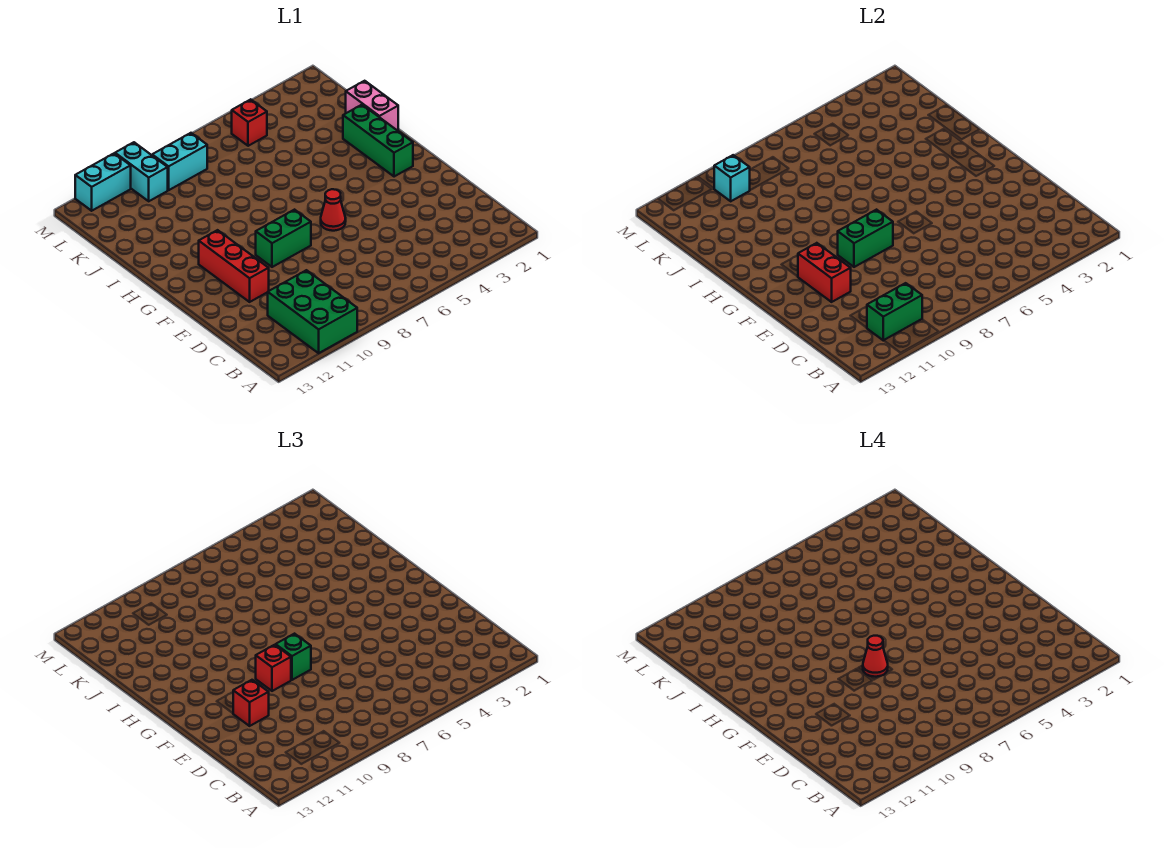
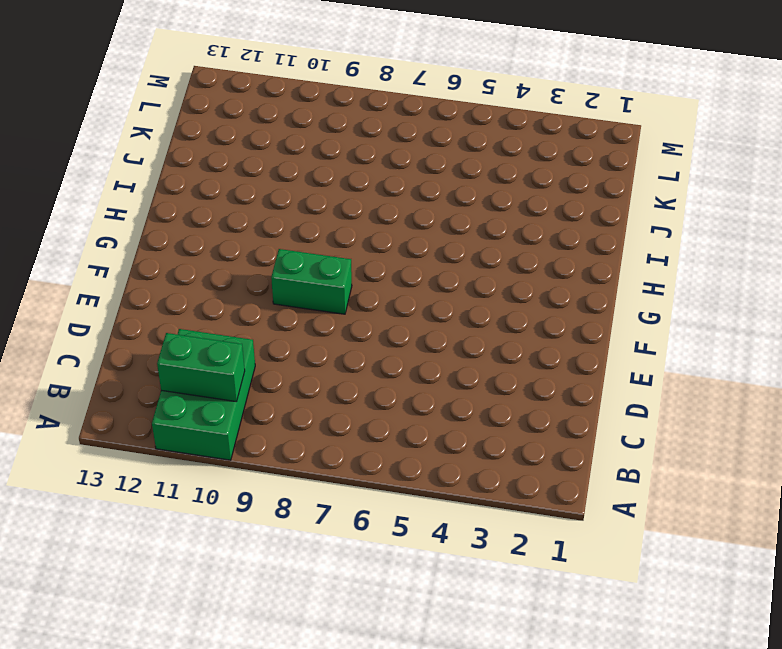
none -> red brick E11:G11 level 1
none -> red cone F6 level 1
none -> green brick G2:I2 level 1

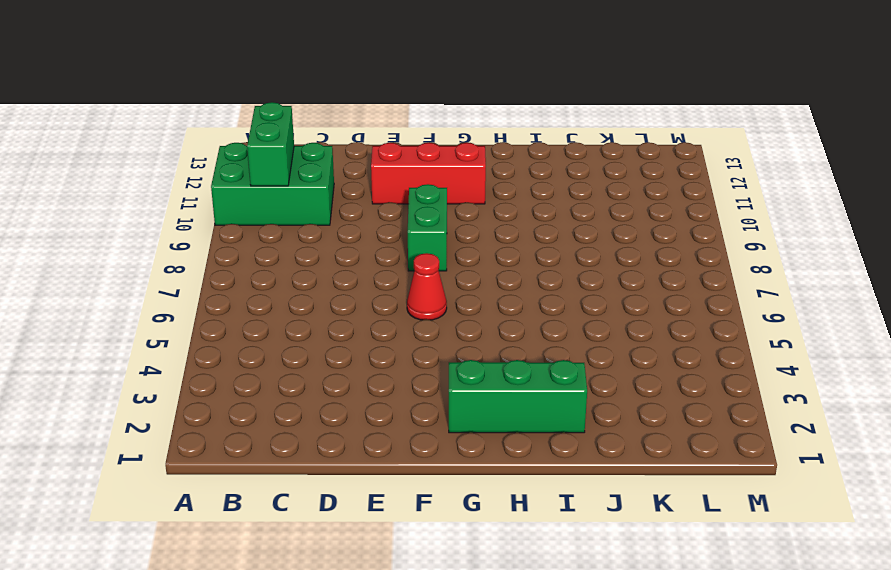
none -> pink brick I1:J1 level 1
none -> red brick L5 level 1
none -> cyan brick L8:L9 level 1

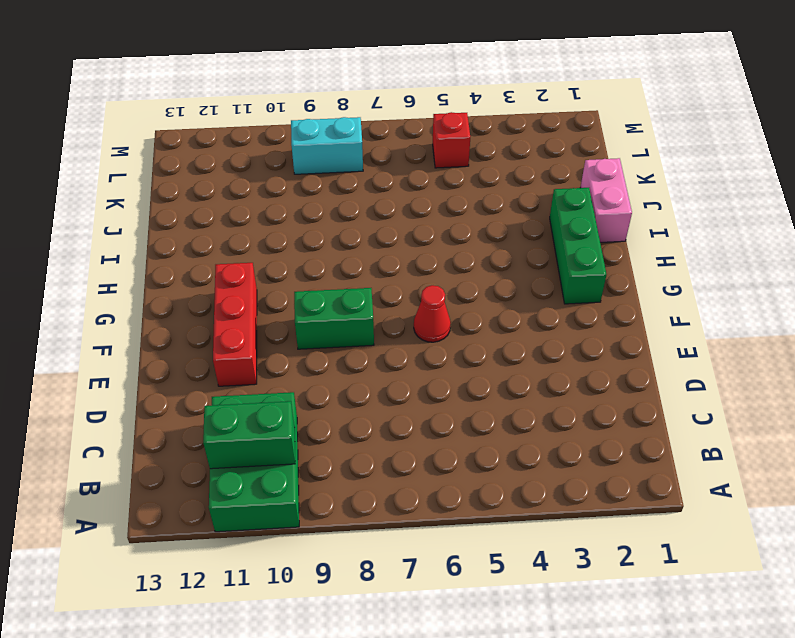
none -> cyan brick L10:M10 level 1
none -> cyan brick M11:M12 level 1
none -> red brick E11:F11 level 2

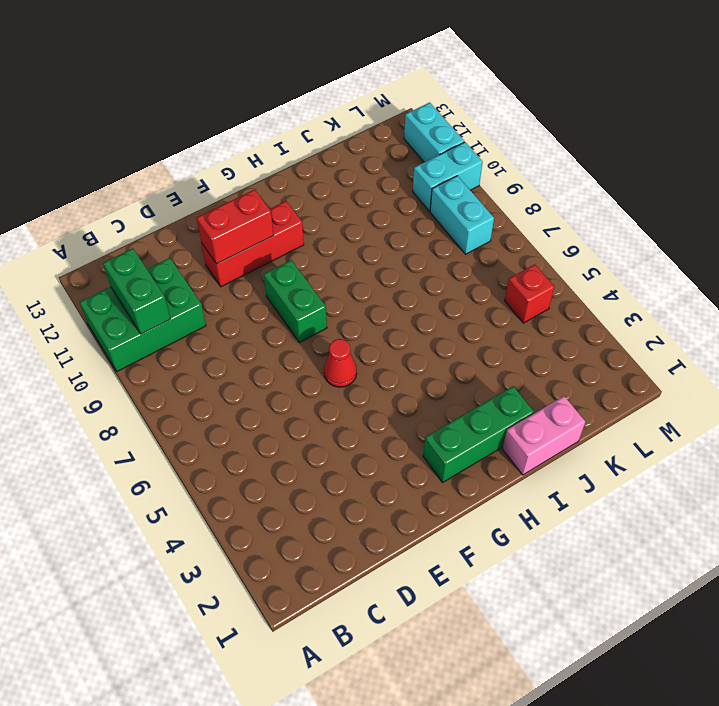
none -> green brick F8:F9 level 2
none -> cyan brick L10 level 2
none -> red brick E11 level 3

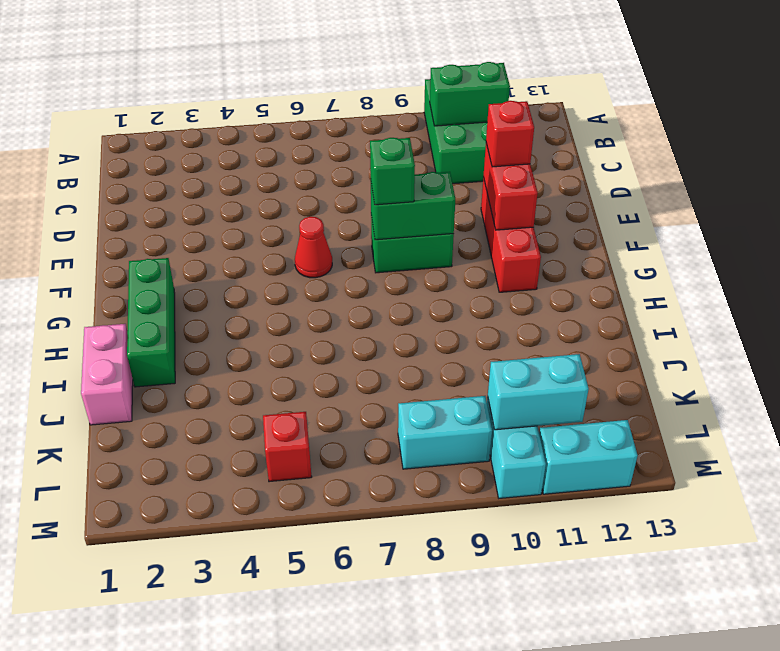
cyan brick L10:L11 level 2 -> cyan brick L10 level 2
none -> red brick F9 level 3
none -> red cone F8 level 4

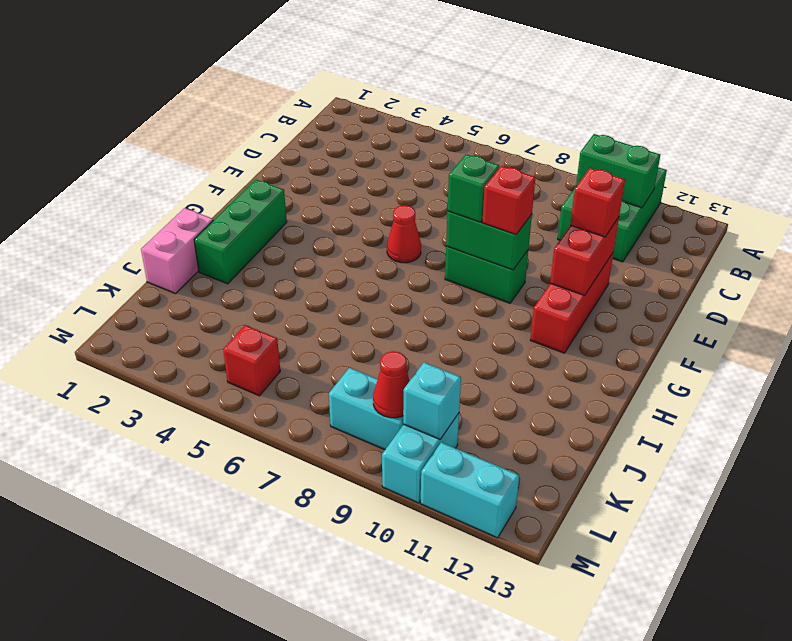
red cone L9 level 2 -> red cone F8 level 4

